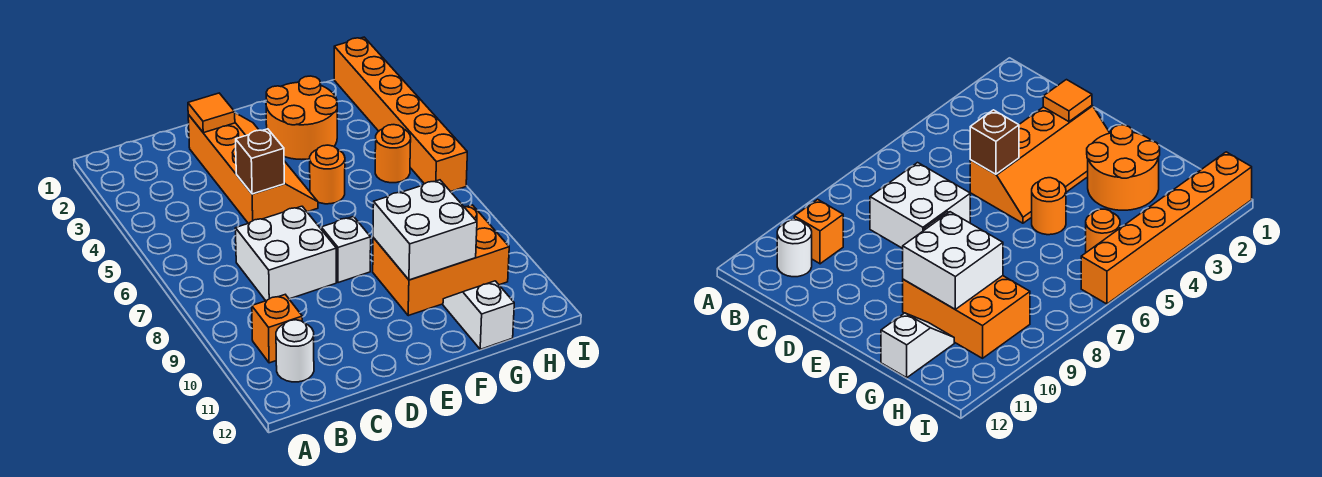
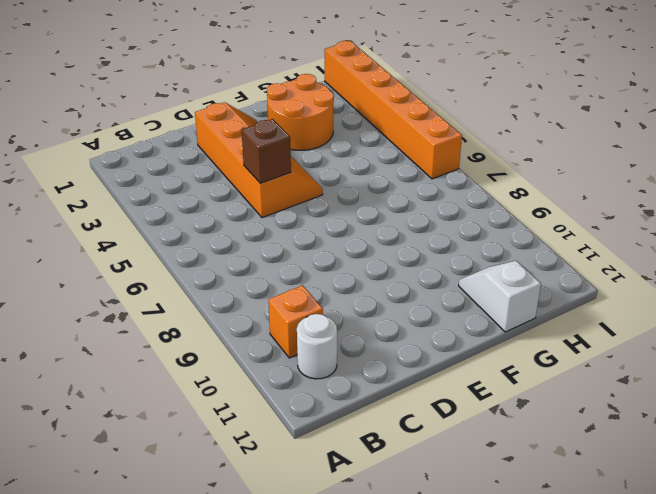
none -> white brick C7:D8 level 1
none -> white brick E8 level 1
none -> orange round brick F5 level 1

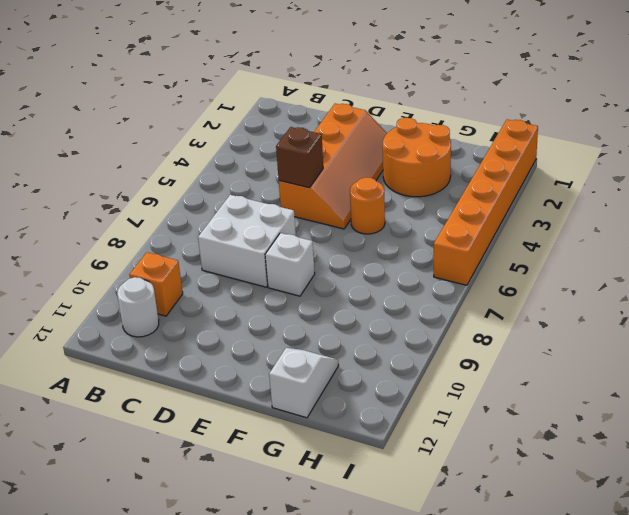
none -> orange brick F9:H10 level 1
none -> orange round brick H5 level 1
none -> orange tile D2 level 2

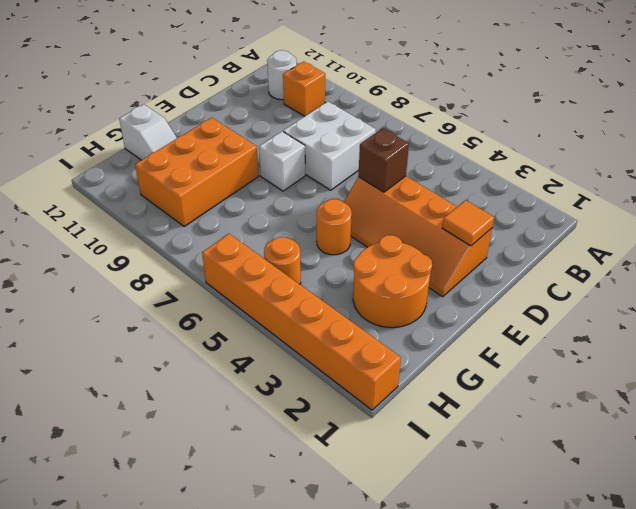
none -> white brick F9:G10 level 2

